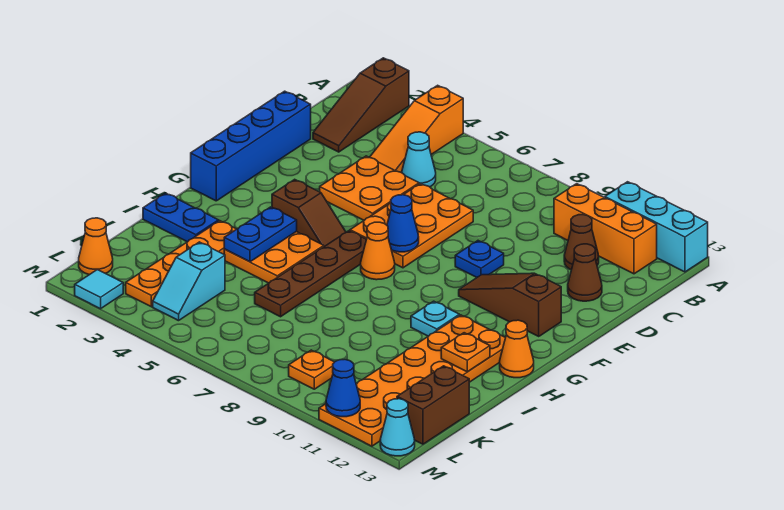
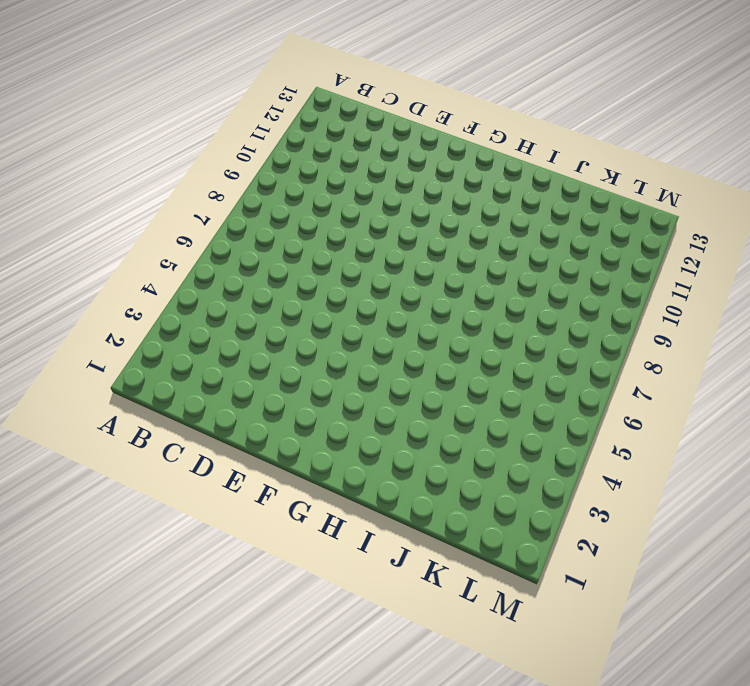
none -> brown slope A2:C2 level 1 top A
none -> orange slope A4:C4 level 1 top A
none -> cyan brick A11:A13 level 1
none -> orange brick B10:B12 level 1

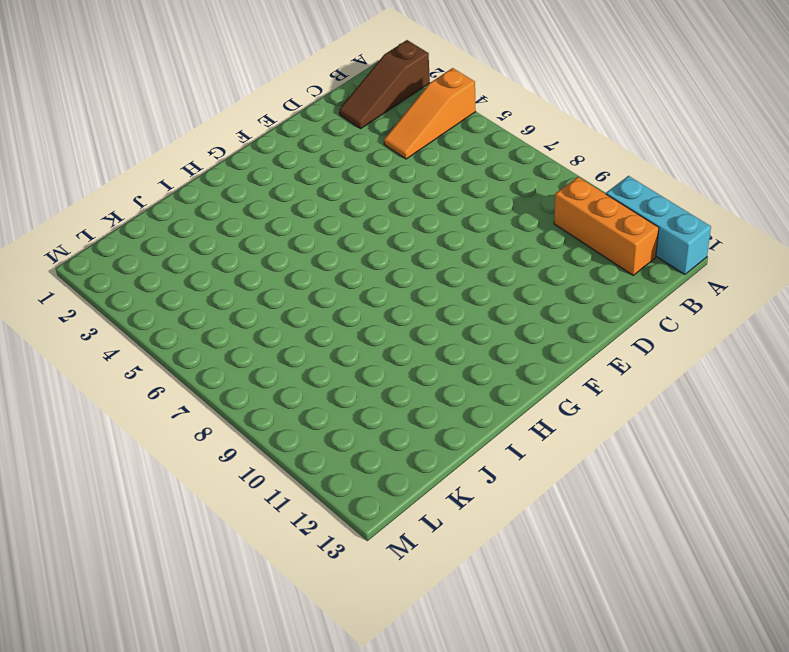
none -> cyan cone C5 level 1
none -> brown cone C11 level 1
none -> blue brick D1:G1 level 1
none -> orange plate D4:E5 level 1

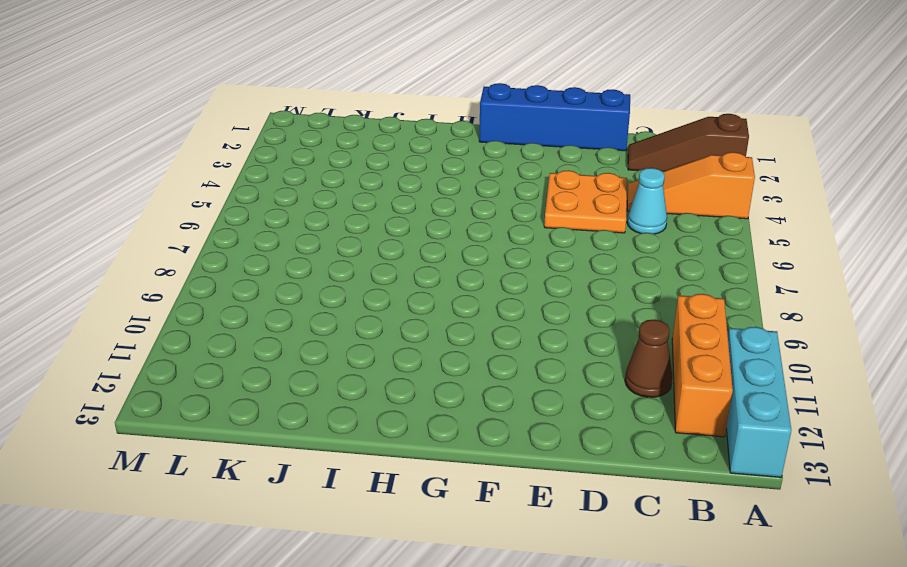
none -> orange plate D6:F7 level 1
none -> brown cone D12 level 1
none -> blue plate E9 level 1
none -> brown slope F10:F12 level 1 top 12

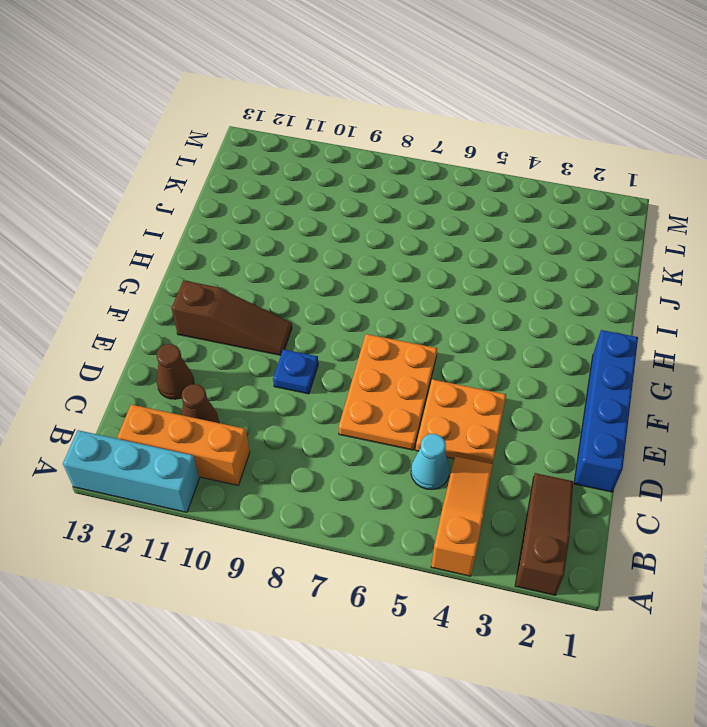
none -> brown slope G4:G5 level 1 top 4
none -> brown plate G6:J6 level 1
none -> orange cone G7 level 1
none -> orange plate H4:I5 level 1

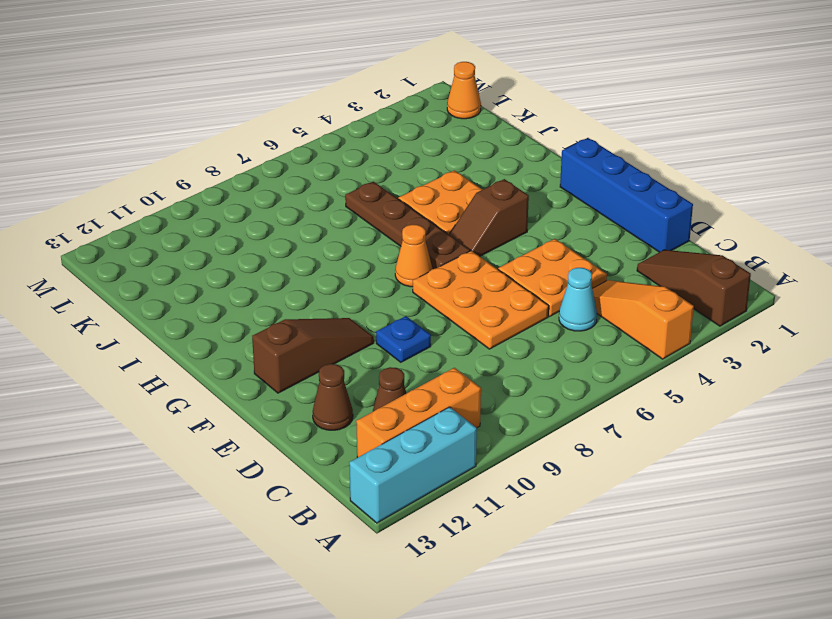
none -> cyan plate H10 level 1
none -> orange plate H11:M12 level 1
none -> orange cone H13 level 1
none -> blue plate I1:I2 level 1

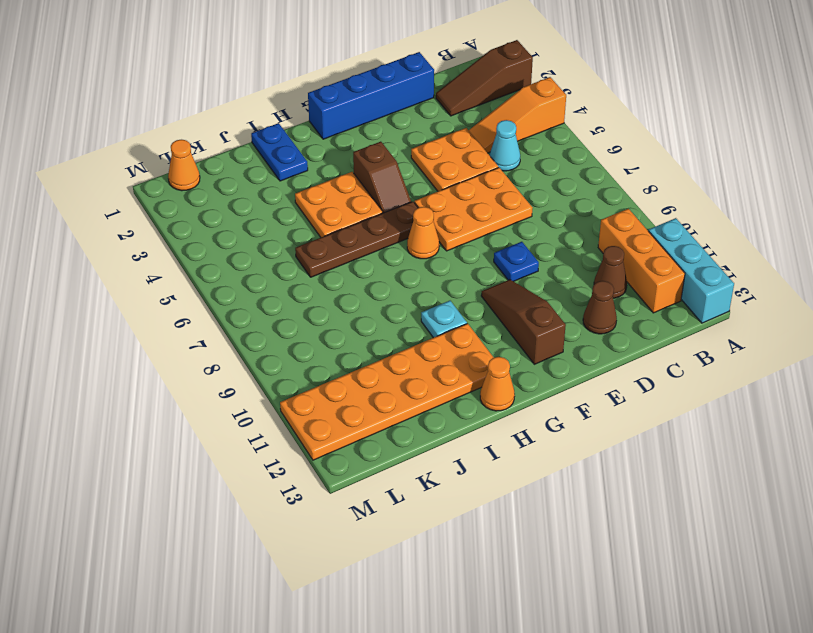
none -> orange plate I3:L3 level 1
none -> cyan slope K4:L4 level 1 top K
none -> brown brick K13:L13 level 1
none -> orange plate L9 level 1

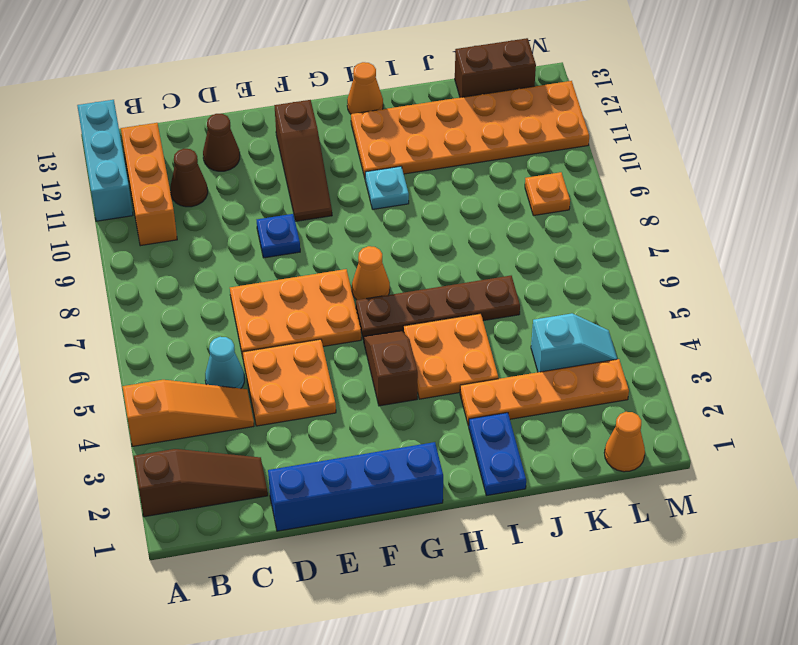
none -> cyan tile M2 level 1
none -> cyan cone M13 level 1
none -> blue cone F7 level 2
none -> blue plate H4:I4 level 2

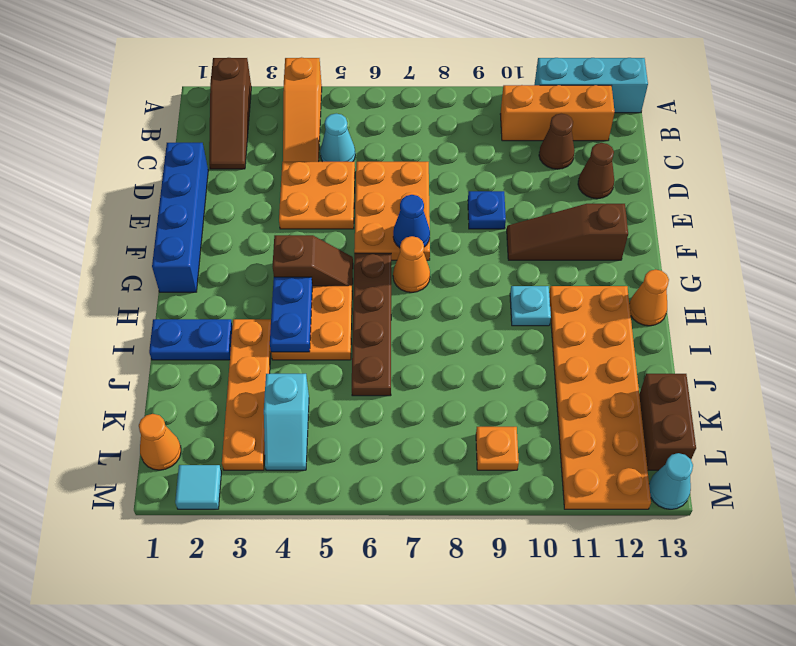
none -> orange plate I12 level 2
none -> blue cone M11 level 2

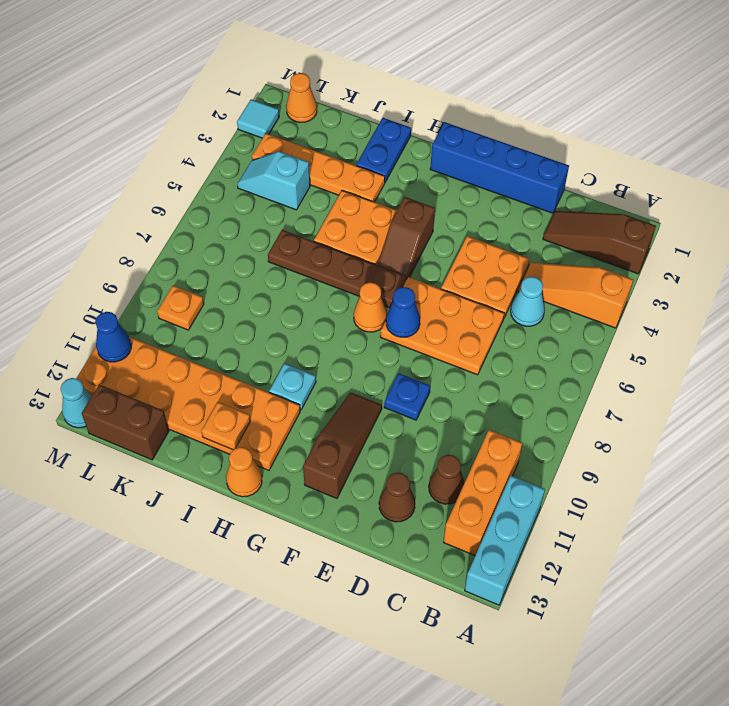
none -> blue plate H4:I4 level 2

